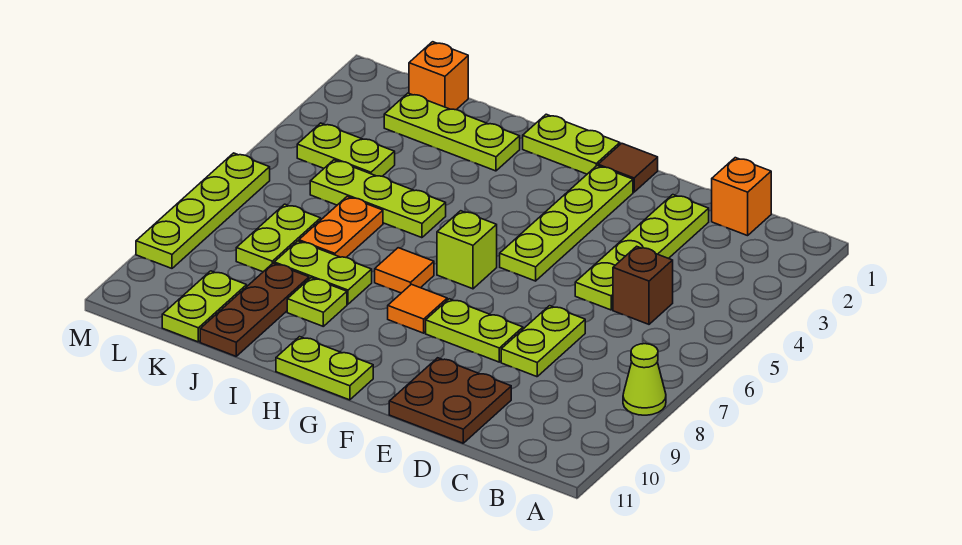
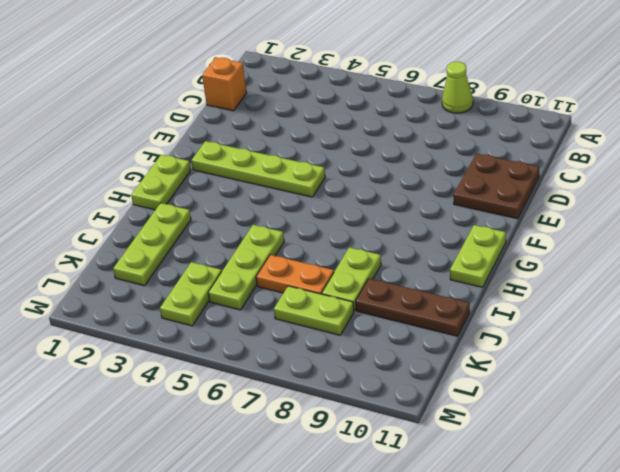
none -> brown brick C5 level 1
none -> lime plate D2:D5 level 1
none -> lime plate D7:D8 level 1

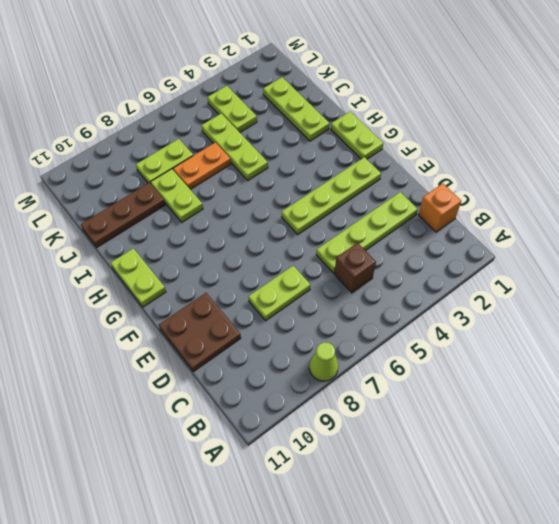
none -> lime plate E8:F8 level 1
none -> brown tile F1 level 1
none -> lime brick G6 level 1

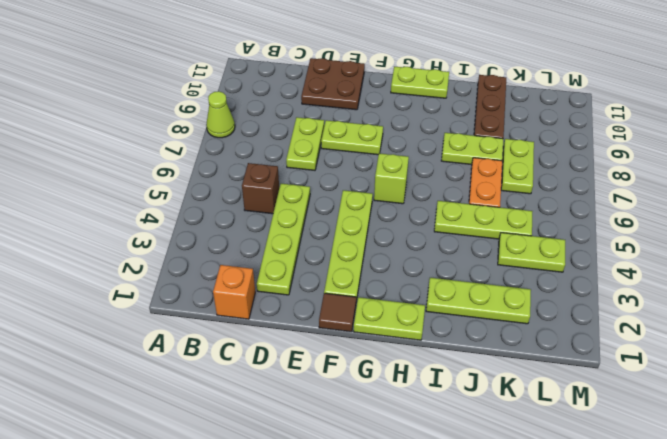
none -> orange tile G8 level 1
none -> orange tile H7 level 1
none -> lime plate I9 level 1

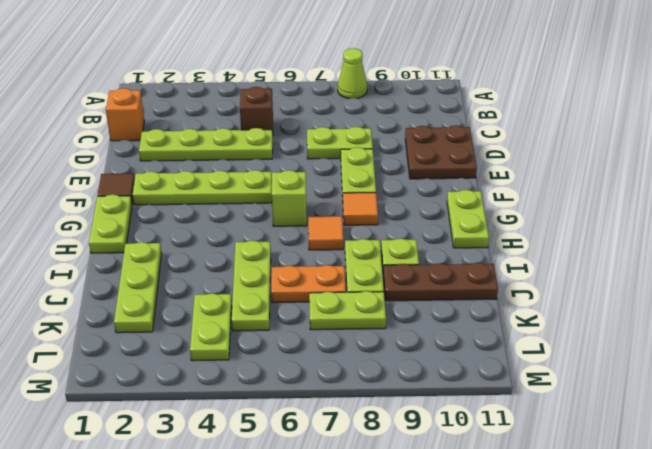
none -> orange brick K1 level 1
none -> lime plate K10:K11 level 1
none -> lime plate M6:M9 level 1

